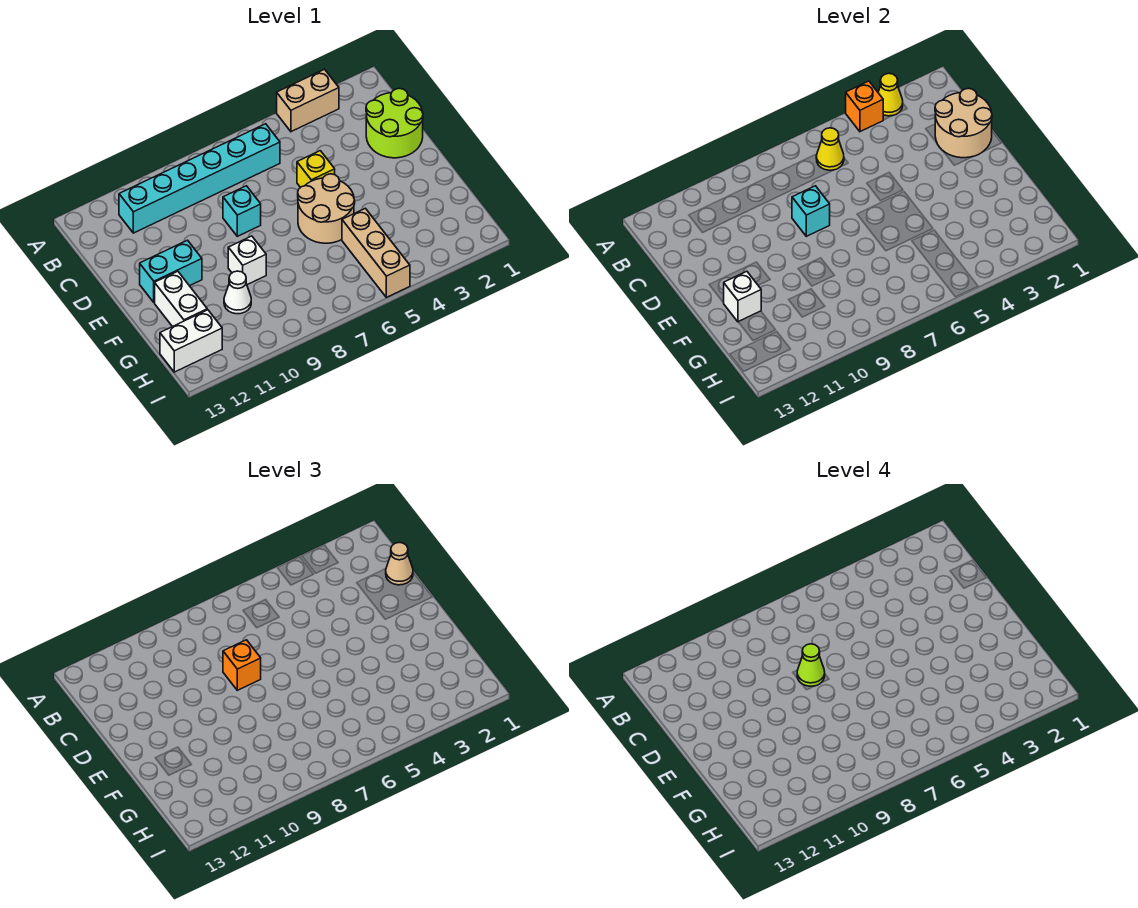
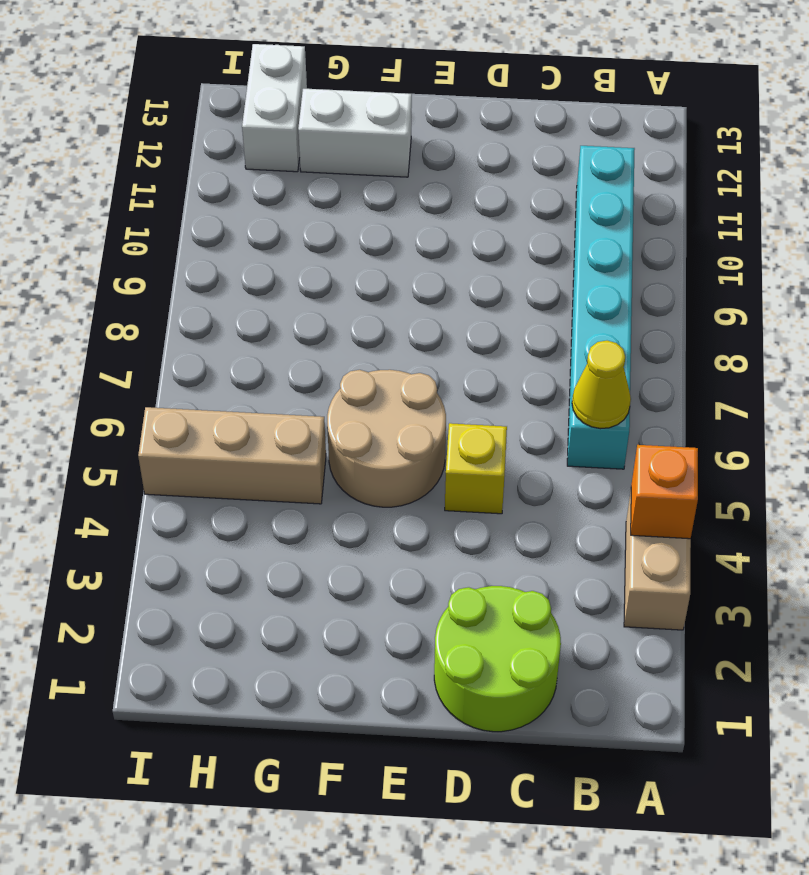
none -> cyan brick D8 level 1
none -> cyan brick E11:E12 level 1
none -> white brick F9 level 1

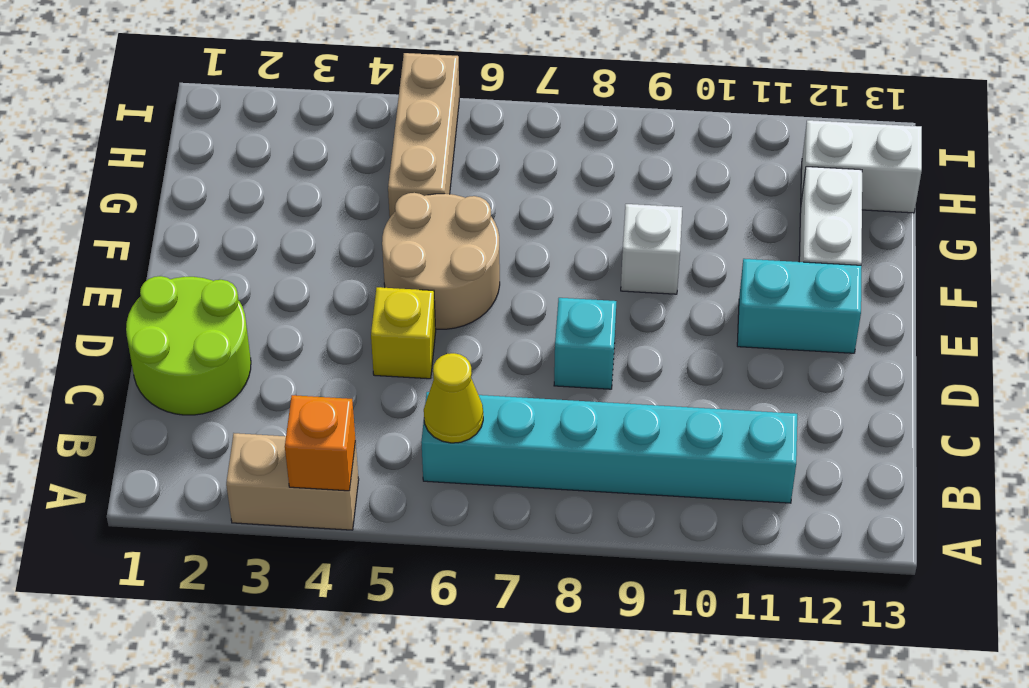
none -> white cone G10 level 1
none -> yellow cone A3 level 2
none -> tan round brick C1:D2 level 2

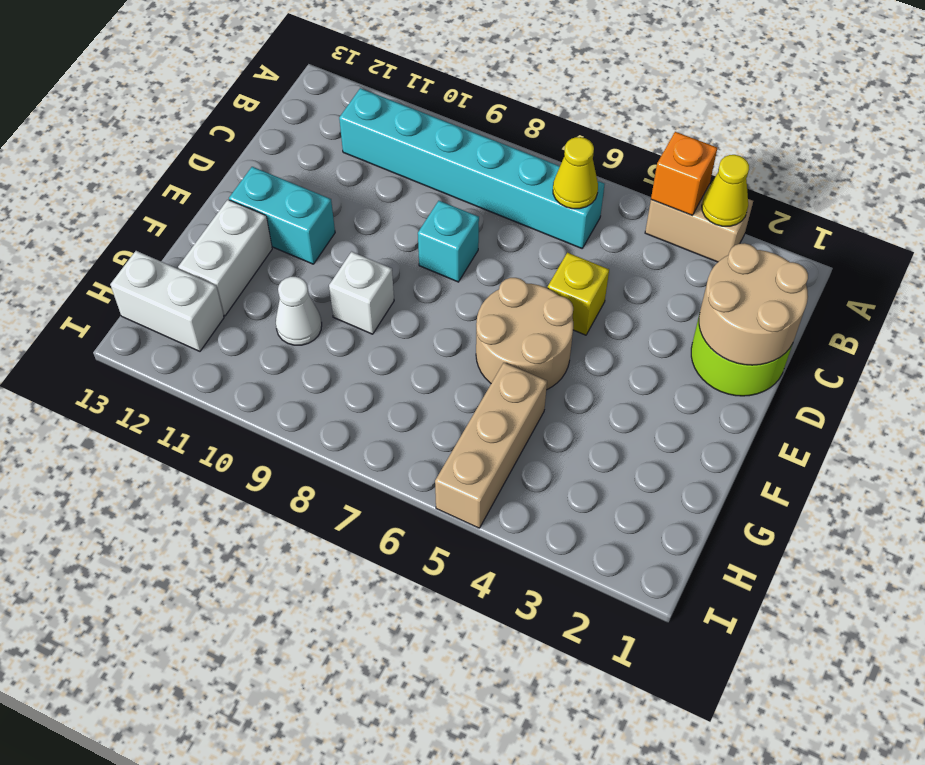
none -> cyan brick D8 level 2
none -> white brick F12 level 2
none -> tan cone C1 level 3

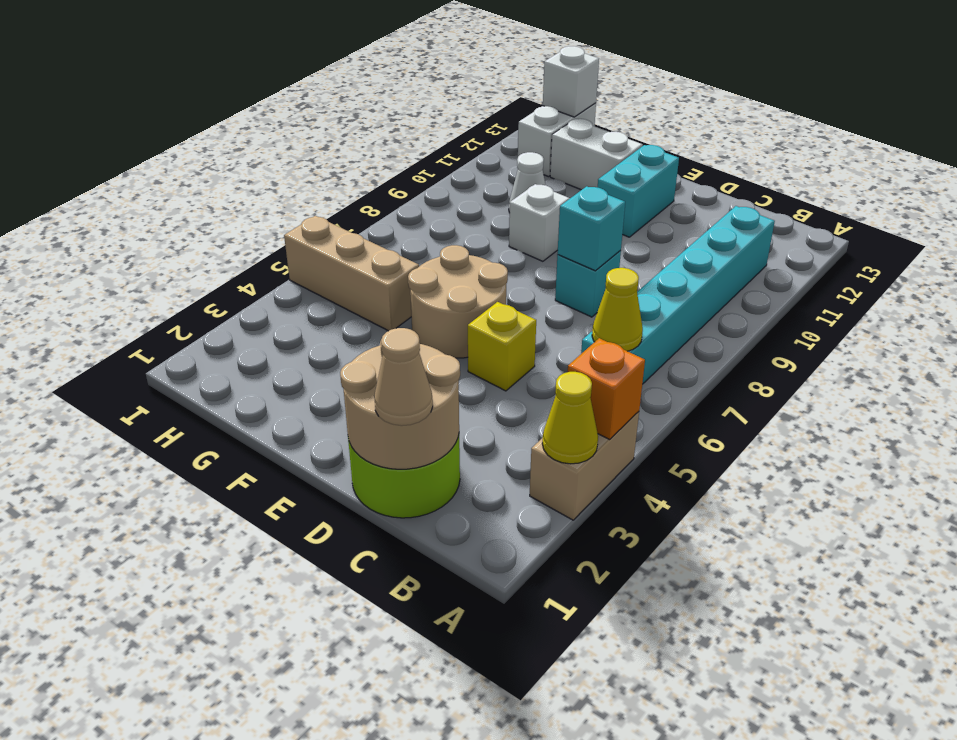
white brick H13 level 2 -> white brick F12 level 2
none -> orange brick D8 level 3
none -> lime cone D8 level 4

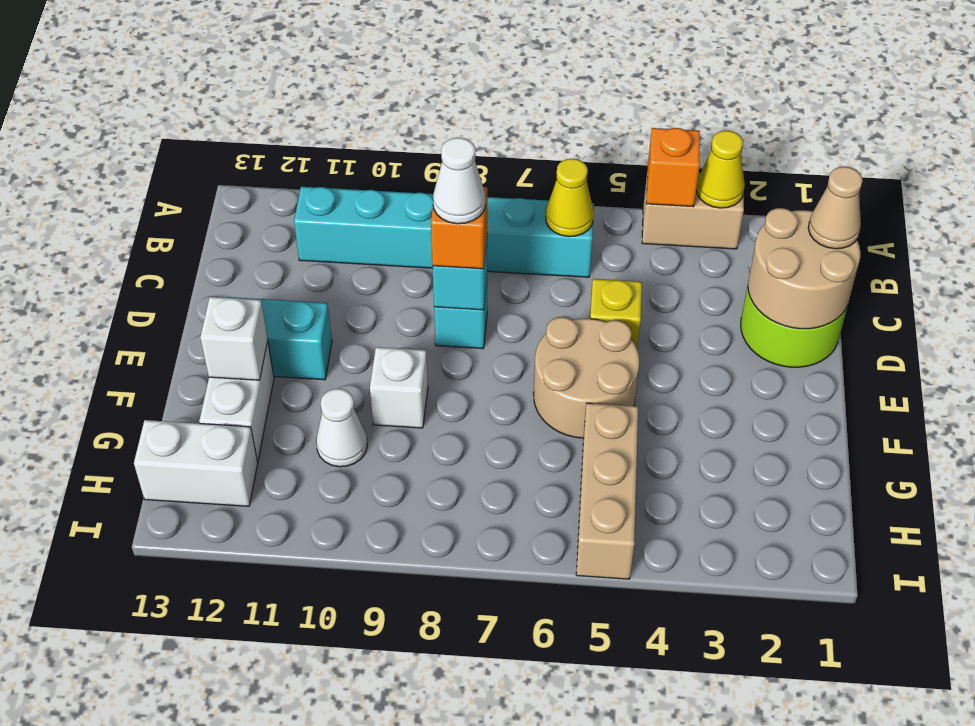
white cone D8 level 4 -> lime cone D8 level 4

